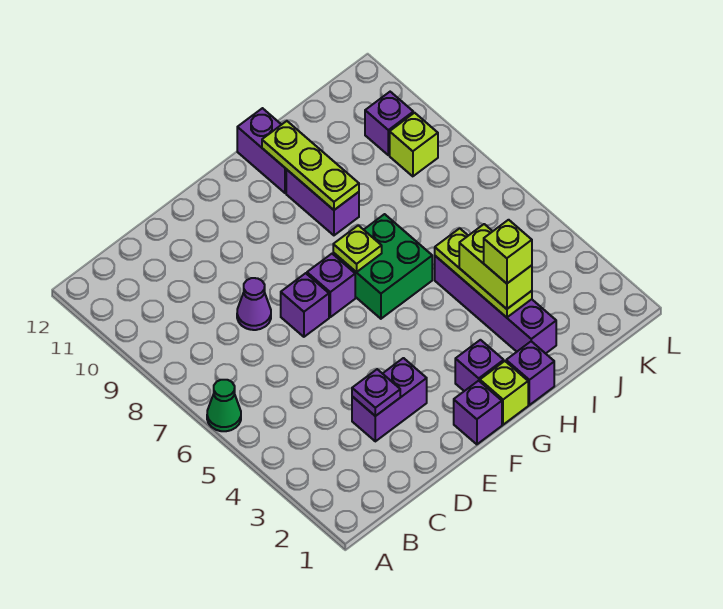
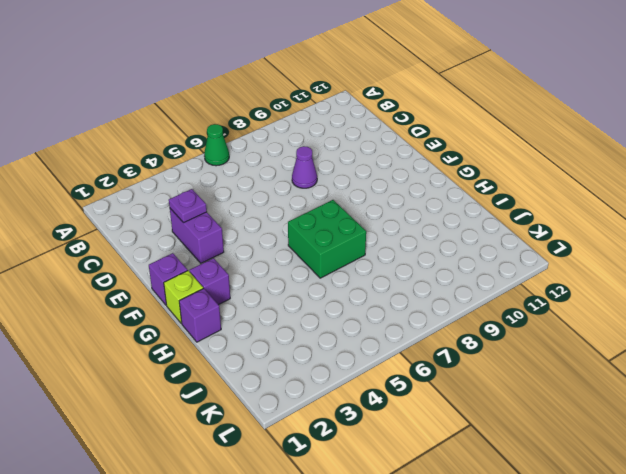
none -> purple brick E7 level 1
none -> purple brick F7 level 1
none -> purple brick H9:H10 level 1

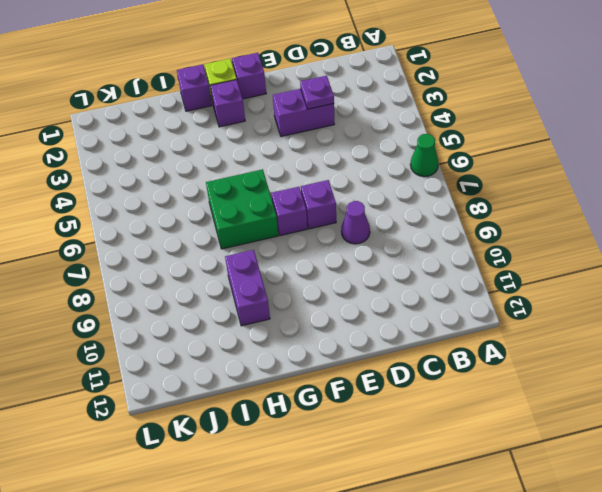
none -> purple brick H11:H12 level 1
none -> purple brick I2:I5 level 1
none -> lime brick K9 level 1

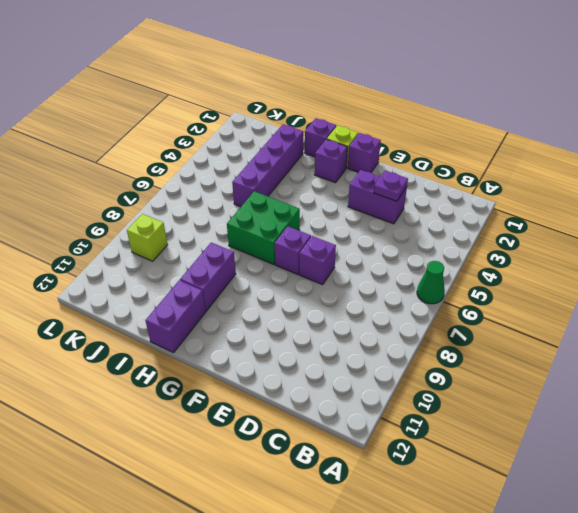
none -> purple cone D8 level 1
none -> purple brick K10 level 1
none -> lime plate G7 level 2

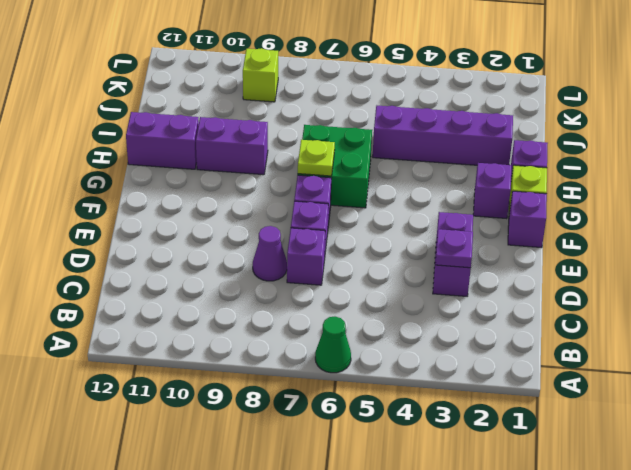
purple brick D7 level 1 -> purple brick K10 level 1
none -> lime plate H9:H11 level 2
none -> lime plate I3:I5 level 2
none -> lime brick I3:I4 level 3

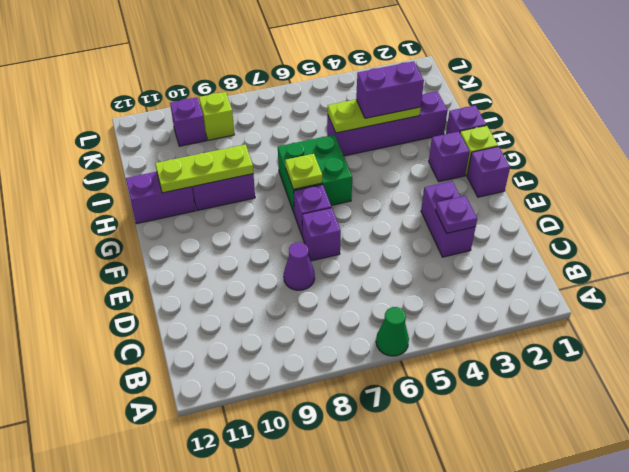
purple brick I3:I4 level 3 -> lime brick I3:I4 level 3
none -> lime brick I3 level 4

